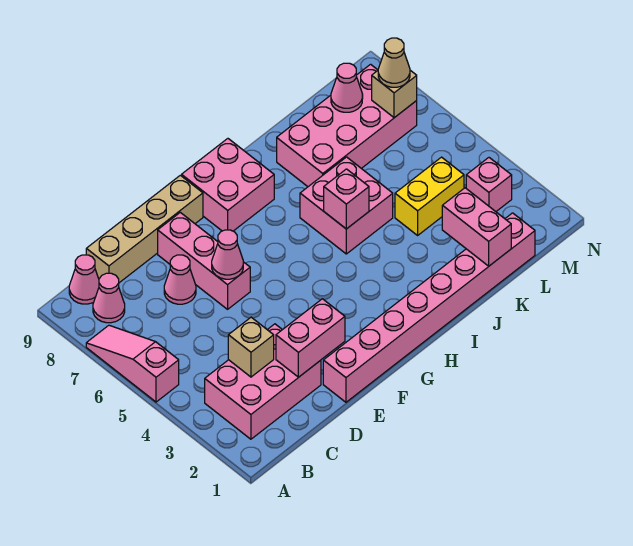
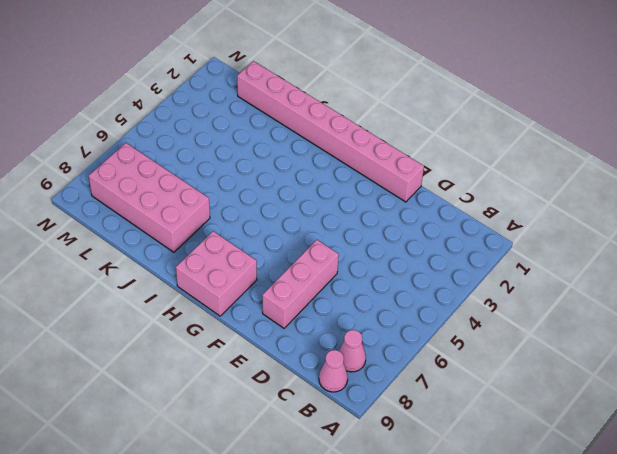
none -> pink slope A5:A7 level 1 top 5
none -> pink brick B2:D3 level 1
none -> tan brick C9:F9 level 1

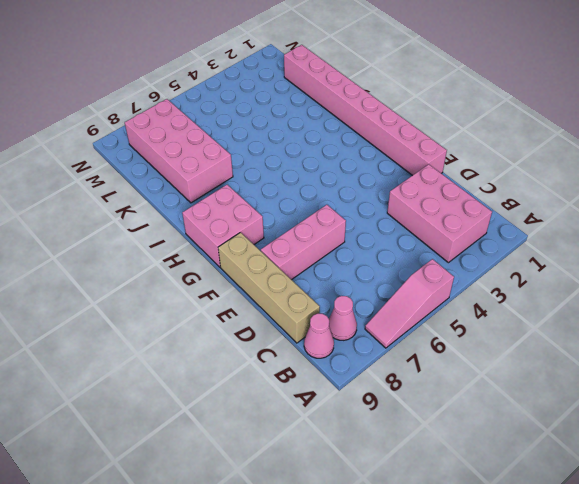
none -> pink cone D7 level 1
none -> pink brick I5:J6 level 1
none -> yellow brick K4:L4 level 1

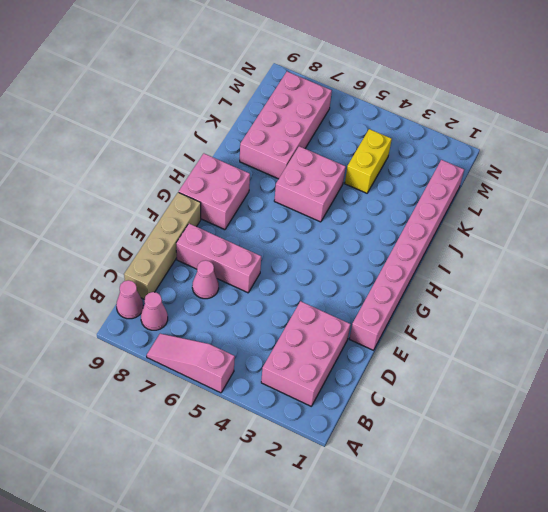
none -> pink brick M3 level 1
none -> tan brick C3 level 2
none -> pink brick D2:E2 level 2

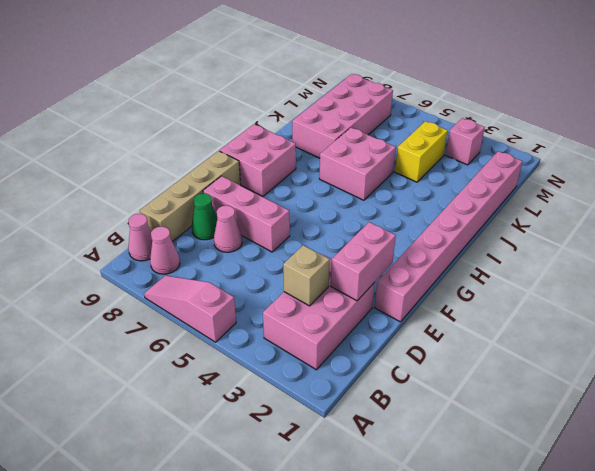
green cone D8 level 1 -> none
none -> pink cone E6 level 2
none -> pink brick I5 level 2
none -> pink brick K1:K2 level 2

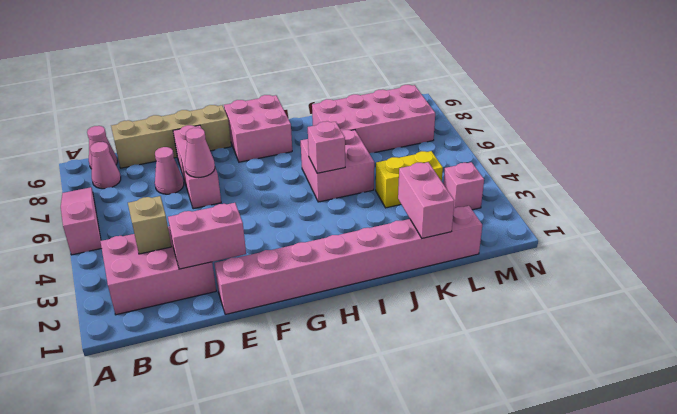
none -> pink cone L8 level 2
none -> tan brick M7 level 2
none -> tan cone M7 level 3

